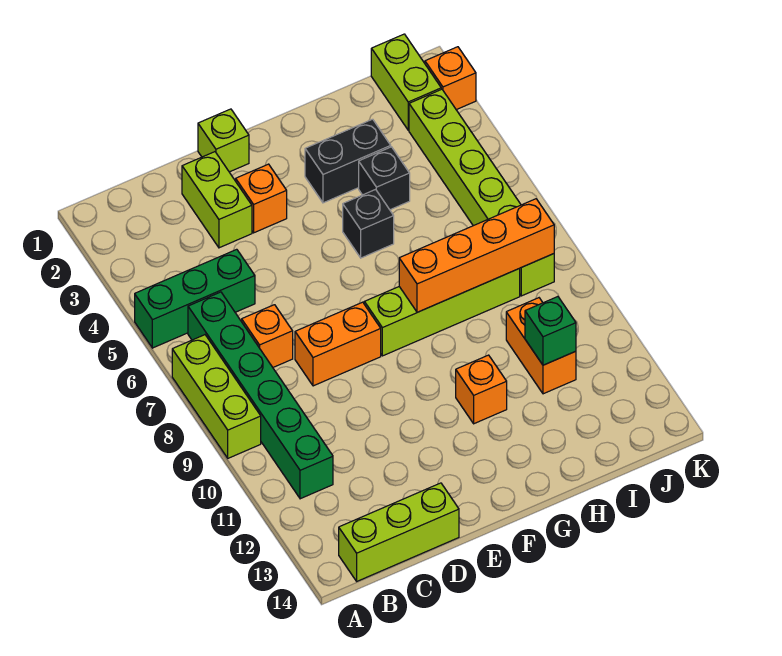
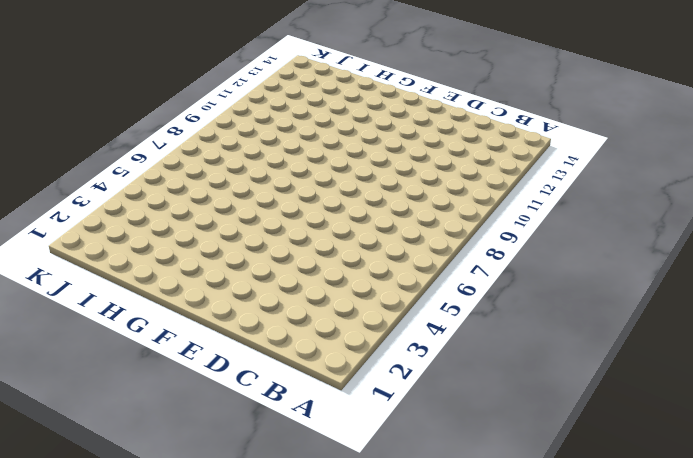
none -> green brick A5:C5 level 1
none -> lime brick A7:A9 level 1
none -> green brick B6:B11 level 1

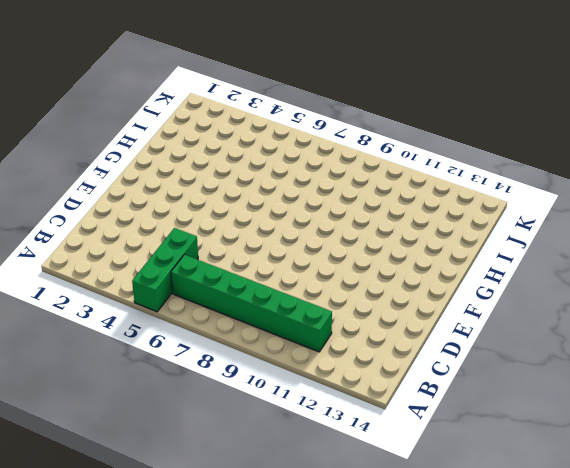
none -> lime brick A7:A9 level 1
none -> lime brick B14:D14 level 1
none -> orange brick C7 level 1

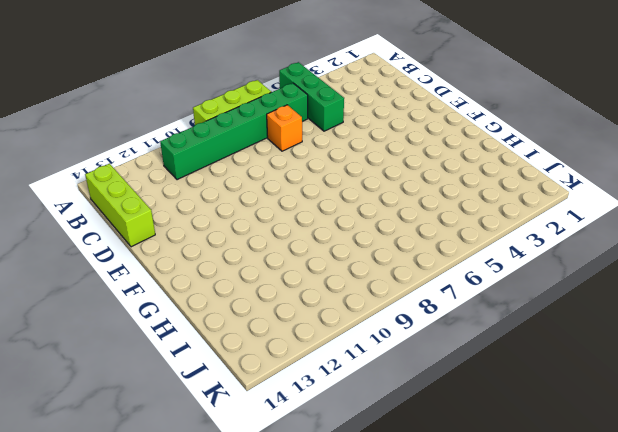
none -> lime brick D2:D3 level 1
none -> orange brick D8:E8 level 1
none -> lime brick E1 level 1

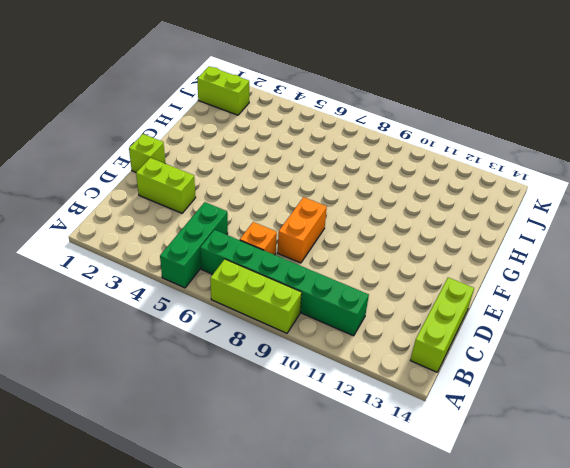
none -> orange brick E3 level 1
none -> lime brick F8:I8 level 1
none -> black brick G3:H3 level 1

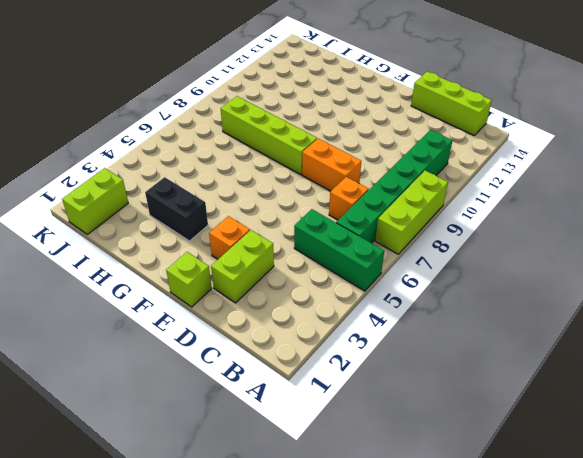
none -> black brick G5 level 1
none -> orange brick G11 level 1
none -> black brick H4 level 1

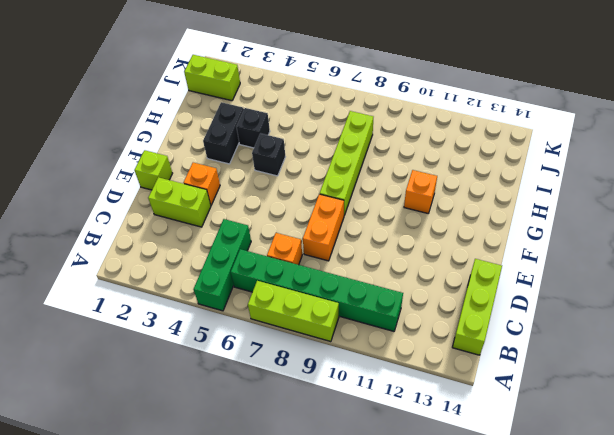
none -> orange brick I10:I11 level 1
none -> lime brick J3:J8 level 1
none -> orange brick K2 level 1

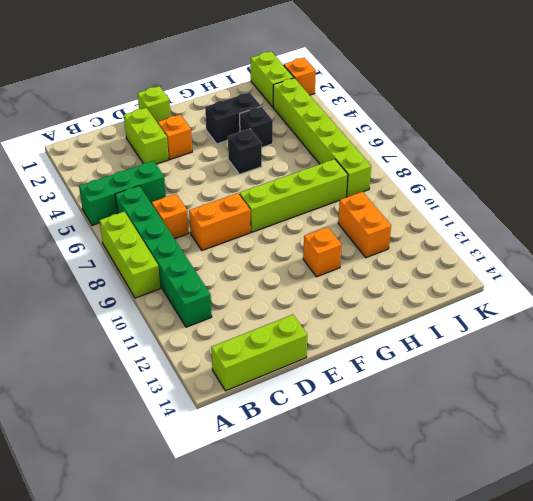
none -> orange brick G8:J8 level 2
none -> green brick I11 level 2

